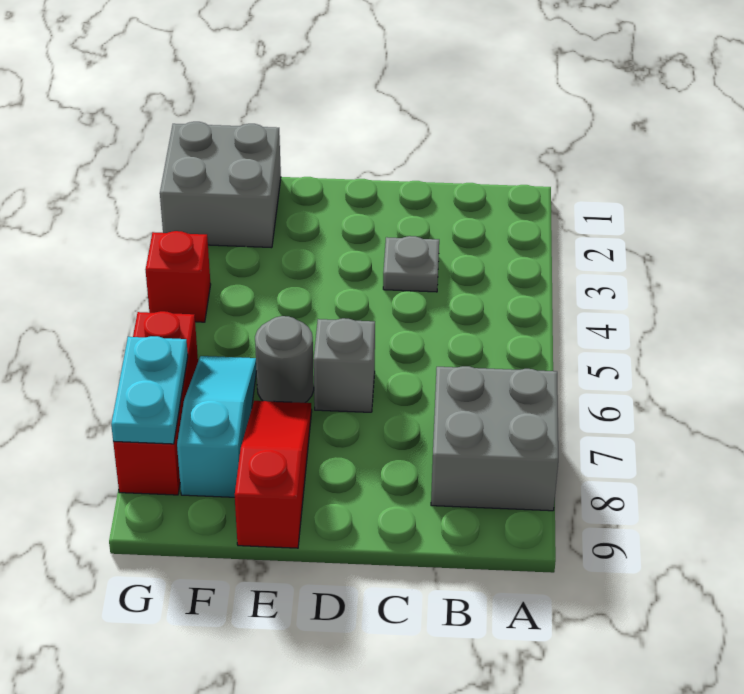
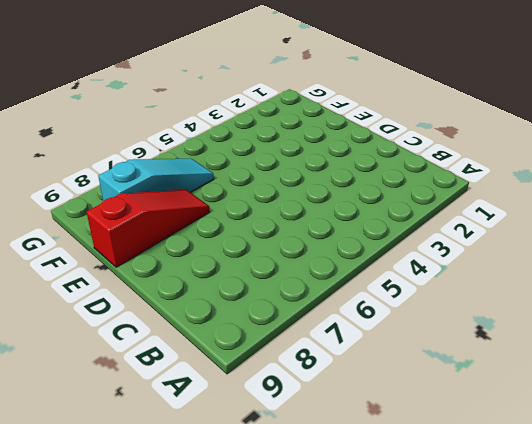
none -> grey brick A7:B8 level 1
none -> grey plate C3 level 1

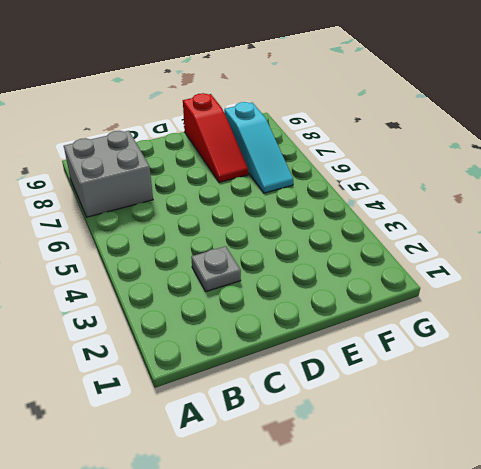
none -> grey brick D6 level 1
none -> grey round brick E6 level 1

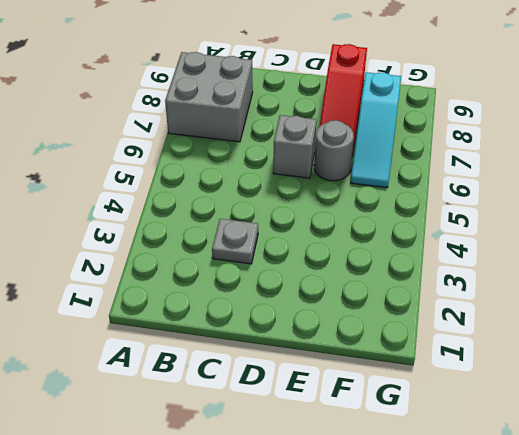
none -> grey brick F1:G2 level 1
none -> red brick G4 level 1

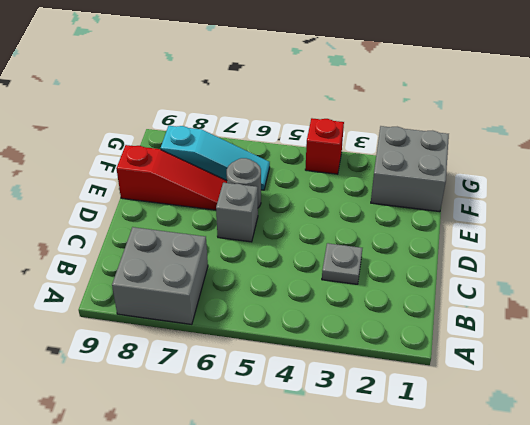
none -> red brick G6:G8 level 1
none -> cyan plate G7:G8 level 2

